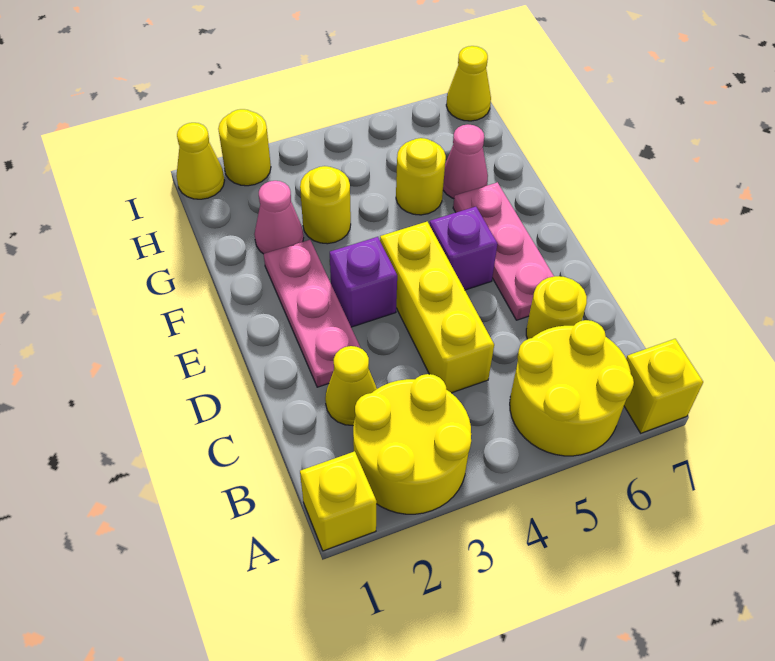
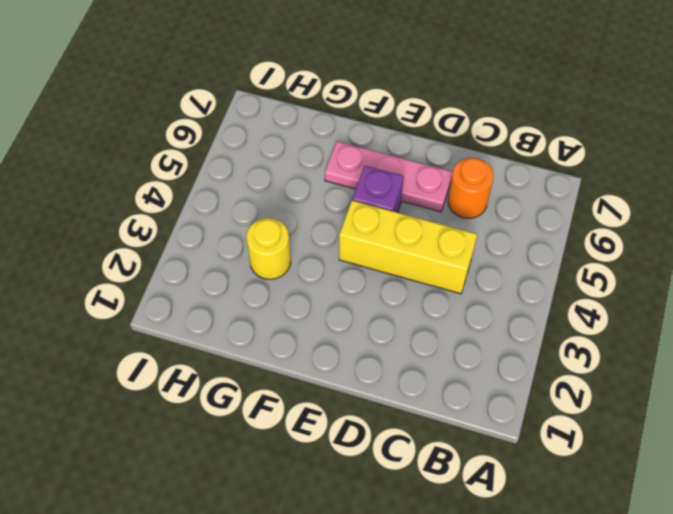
orange round brick C6 level 1 -> yellow round brick C6 level 1
none -> yellow brick A1 level 1
none -> yellow round brick A2:B3 level 1
none -> yellow round brick A5:B6 level 1

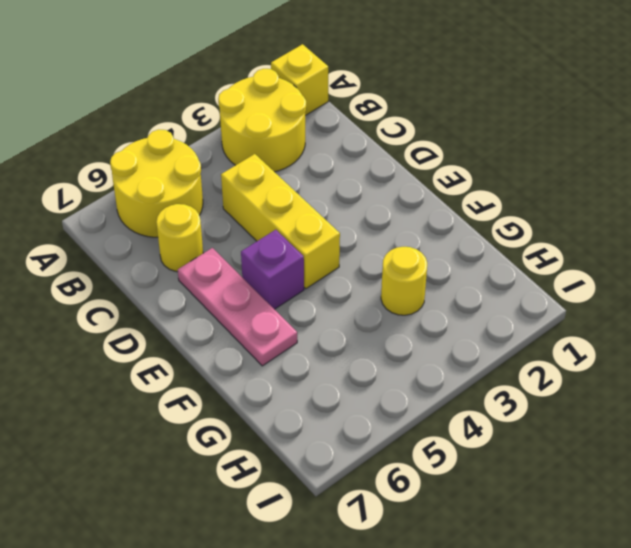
none -> yellow brick A7 level 1
none -> yellow cone C2 level 1
none -> pink plate D2:F2 level 1

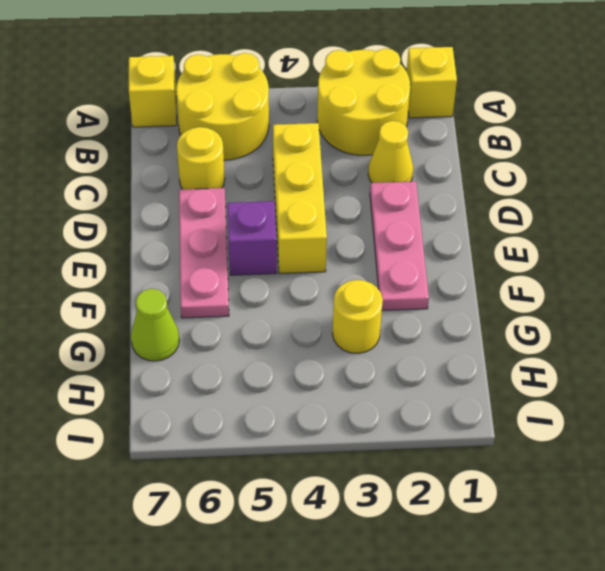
lime cone G7 level 1 -> none
none -> purple brick E3 level 1
none -> pink cone G2 level 1
none -> yellow round brick G5 level 1

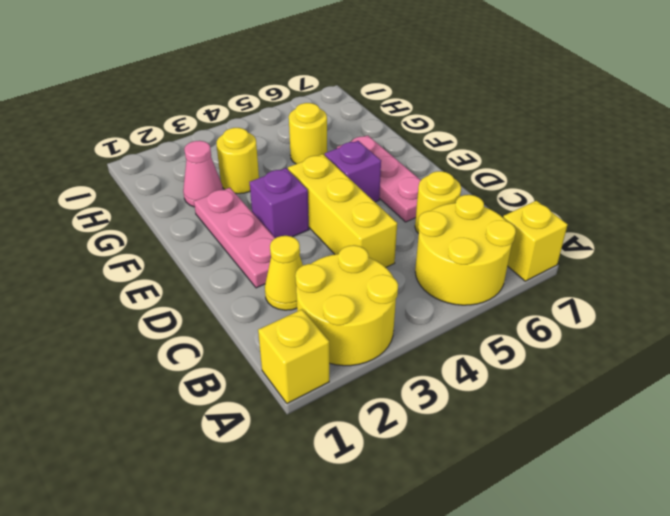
none -> pink cone G6 level 1
none -> yellow cone I1 level 1
none -> yellow round brick I2 level 1

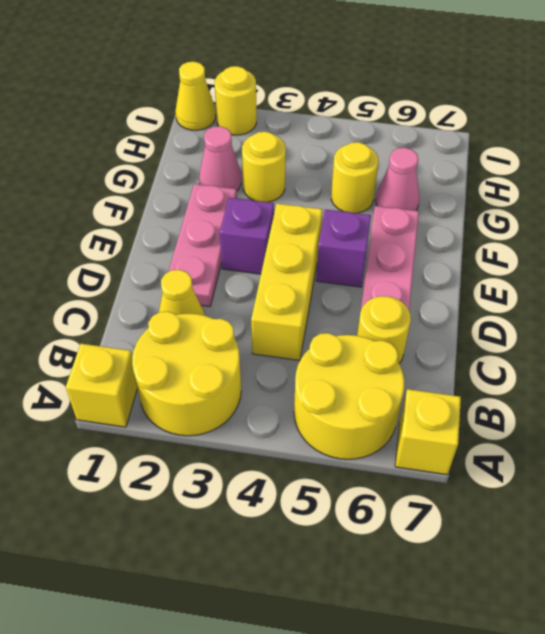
none -> yellow cone I7 level 1

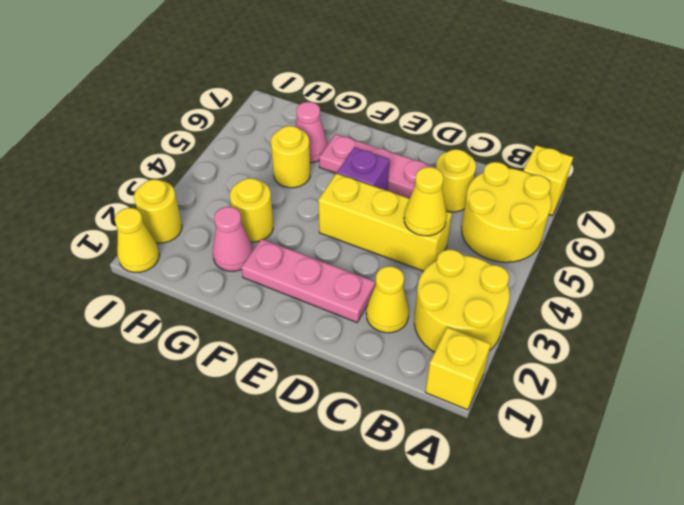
yellow cone C4 level 2 -> yellow cone I7 level 1
none -> purple brick E3 level 1

